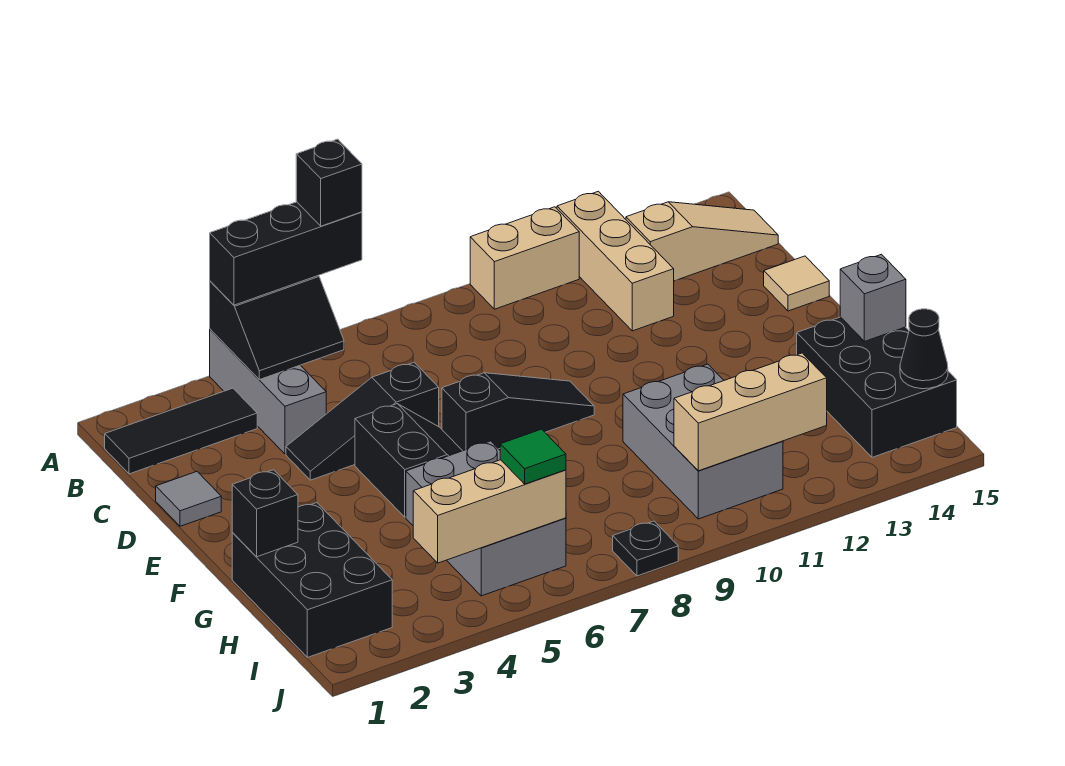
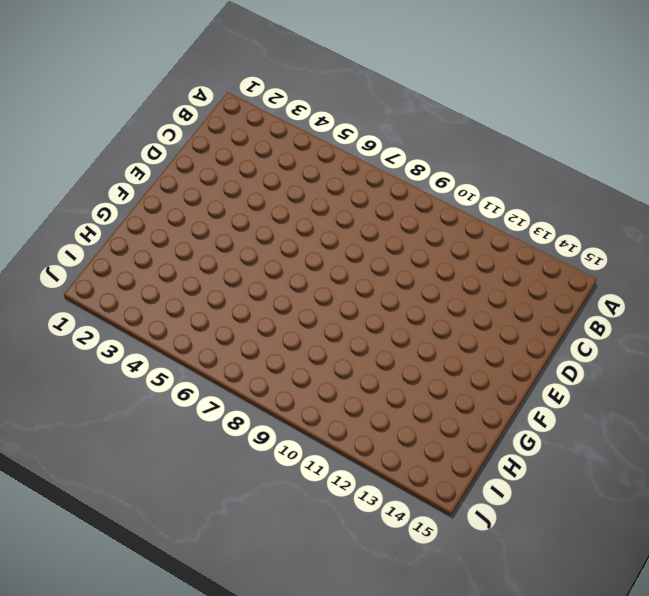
none -> grey brick A4:C4 level 1
none -> tan brick A10:A11 level 1
none -> tan brick A12:C12 level 1

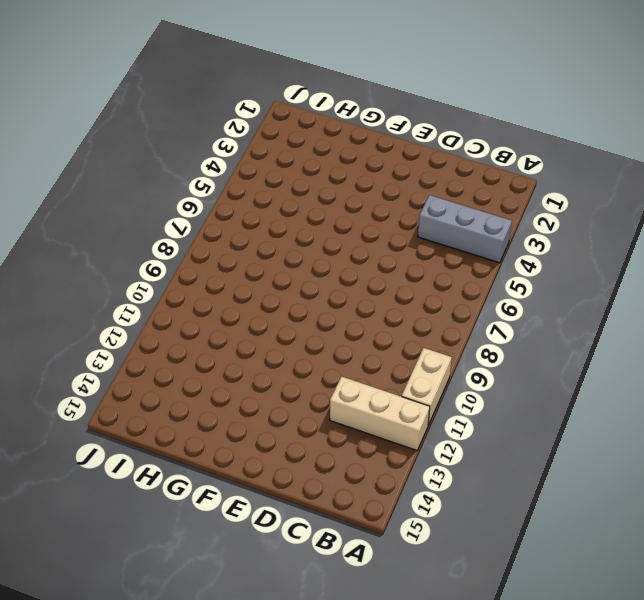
none -> black tile B1:B3 level 1
none -> tan slope B13:B15 level 1 top 13
none -> grey tile D1 level 1

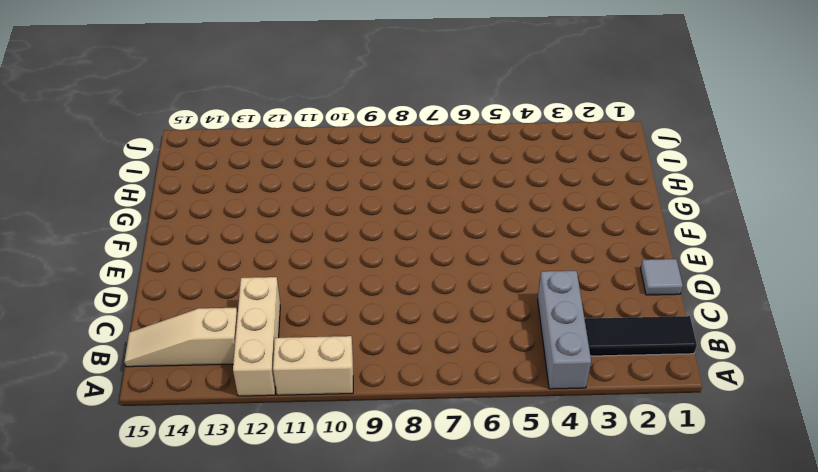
none -> black slope D4:D6 level 1 top 6
none -> tan tile D15 level 1
none -> black slope E5:F6 level 1 top 5

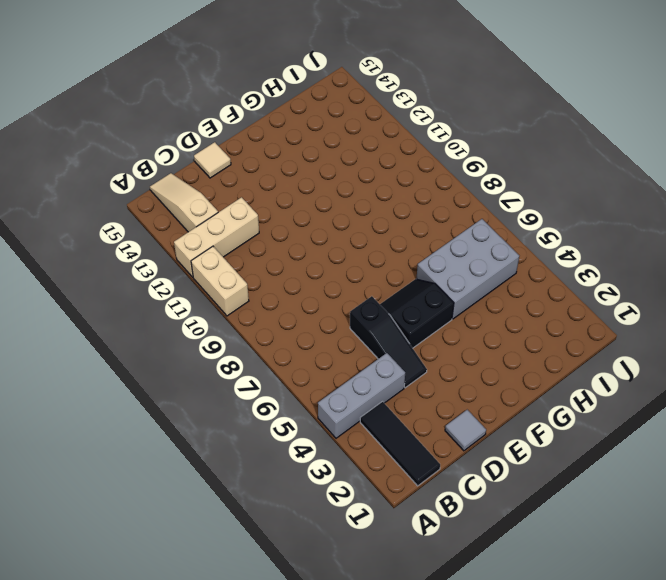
none -> black slope E7:E9 level 1 top 7
none -> black brick G1:I2 level 1
none -> grey brick G10:I11 level 1

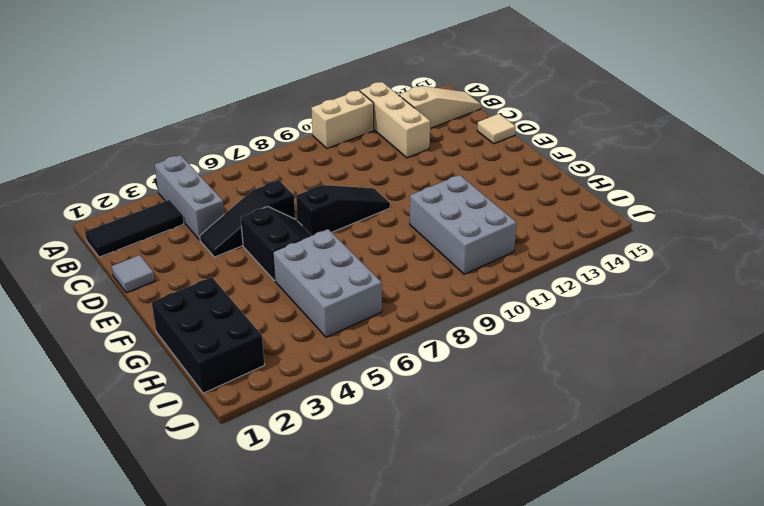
none -> black brick G14:I15 level 1
none -> black plate J8 level 1
none -> black slope A4:B5 level 2 top A

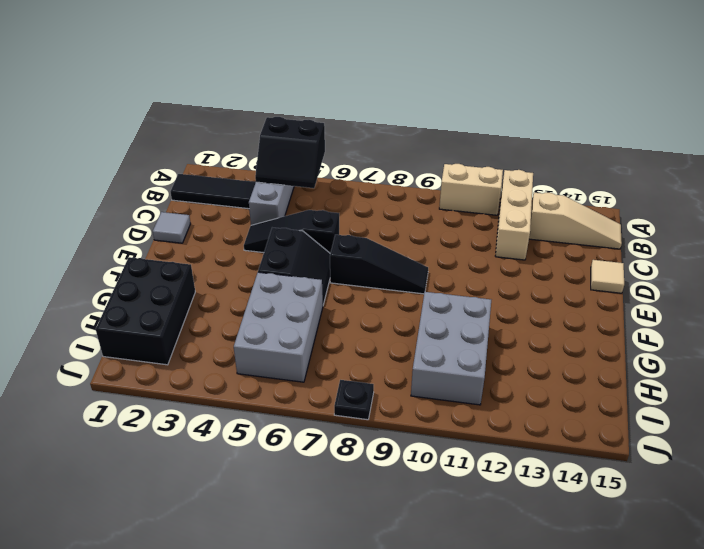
none -> black brick G14:I15 level 1
none -> black brick G1 level 2
none -> grey brick G15 level 2

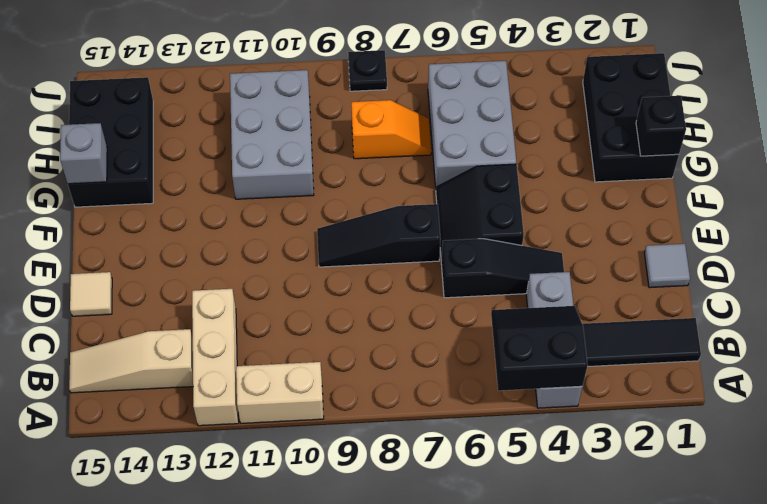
orange slope H7:H8 level 1 top 8 -> none
none -> tan brick I4:I6 level 2
none -> tan brick I10:I12 level 2
none -> black cone I15 level 2

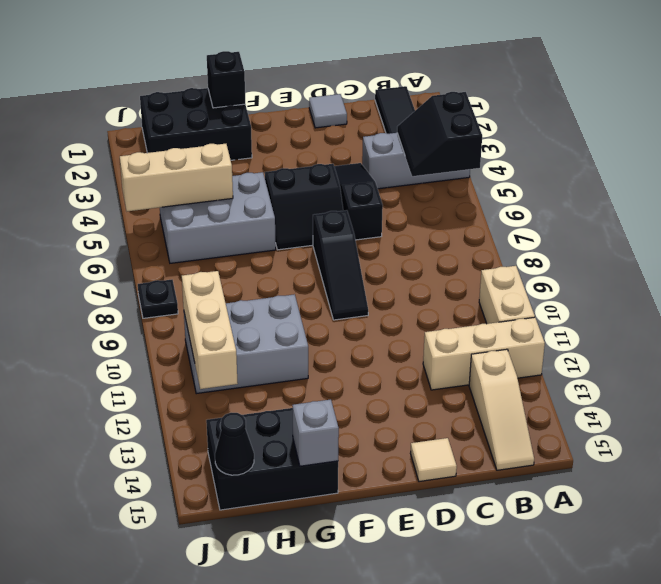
tan brick H5:J5 level 2 -> tan brick I4:I6 level 2
none -> black brick A4:A6 level 3
none -> green tile I6 level 3
none -> black brick A6 level 4

